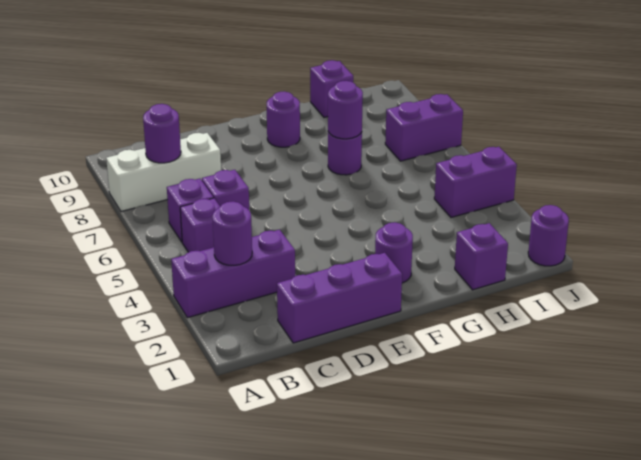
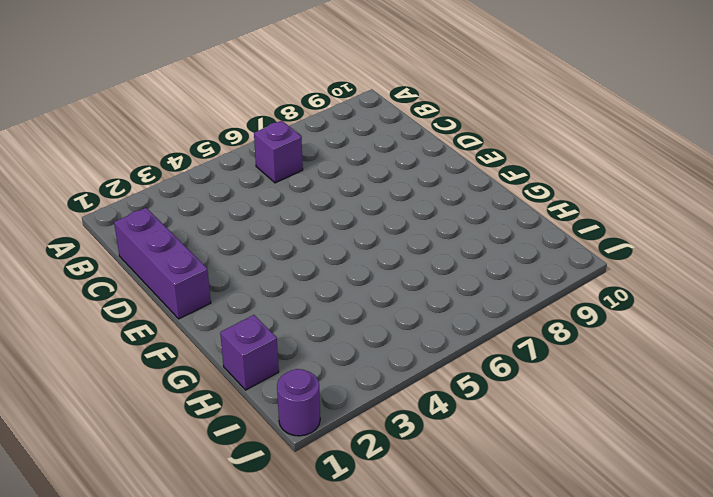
none -> purple brick A3:C3 level 1
none -> white brick A8:C8 level 1
none -> purple brick B5 level 1

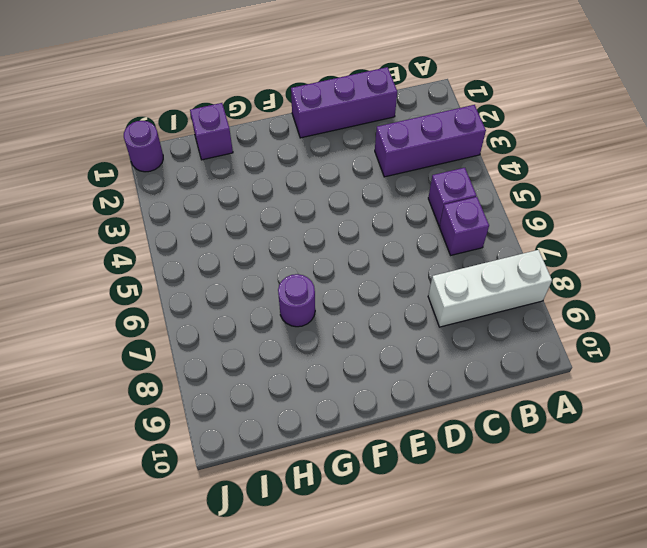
none -> purple brick C6 level 1
none -> purple round brick F2 level 1
none -> purple round brick F9 level 1

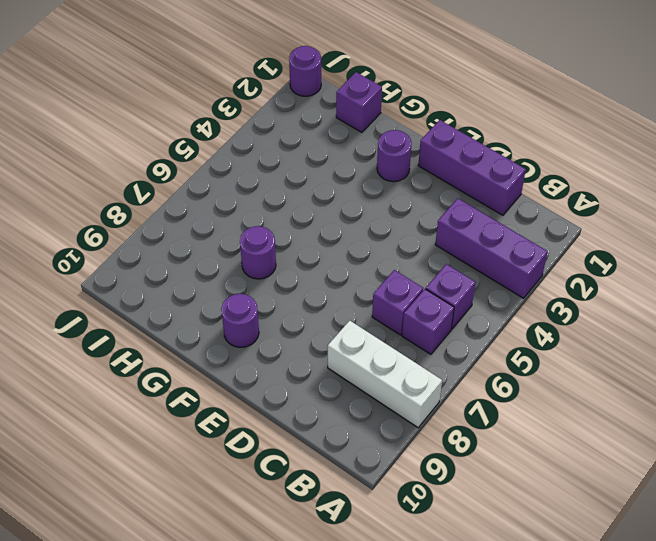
none -> purple brick H10 level 1
none -> purple brick I4:J4 level 1
none -> purple brick I7:J7 level 1

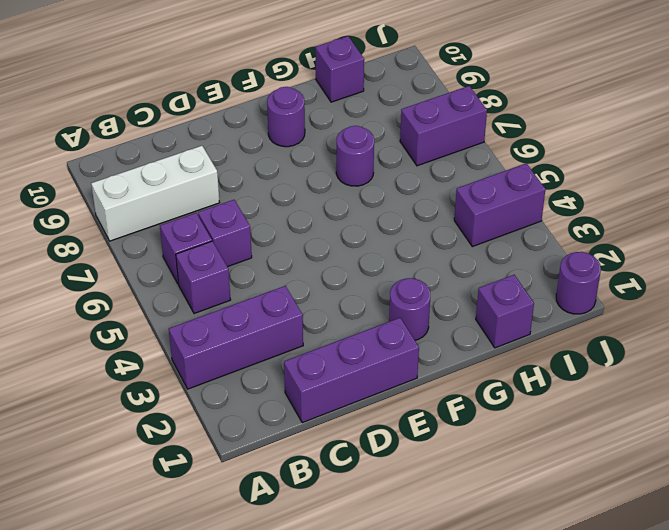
none -> purple round brick B3 level 2
none -> purple round brick B8 level 2
none -> purple round brick G7 level 2

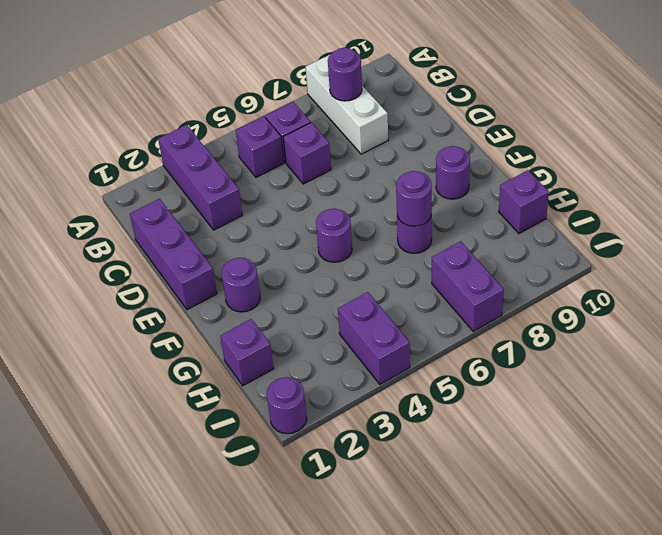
purple round brick F5 level 1 -> purple round brick B3 level 2

